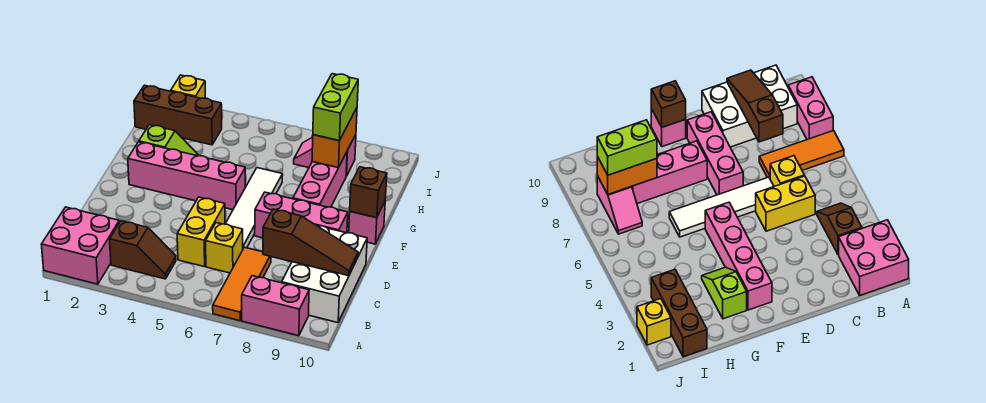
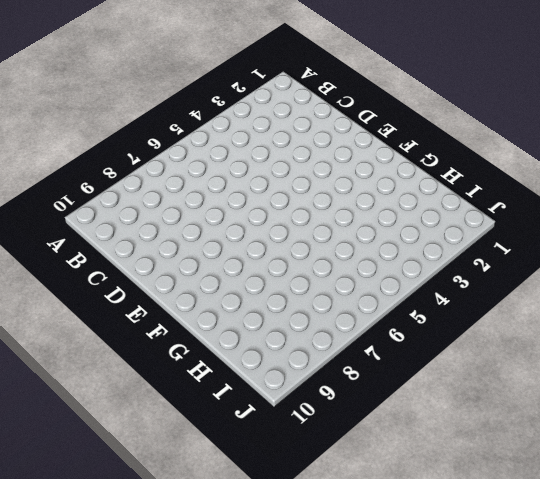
none -> pink brick A1:B2 level 1
none -> orange tile A7:C7 level 1
none -> pink brick A8:A9 level 1

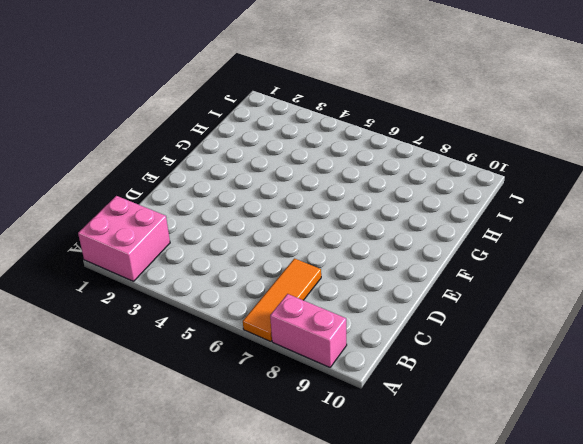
none -> brown slope B3:B4 level 1 top 3
none -> white brick B9:D10 level 1
none -> yellow brick C5:D5 level 1

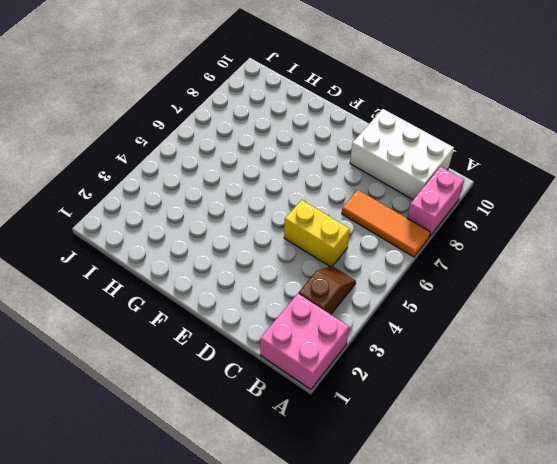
none -> yellow brick C6 level 1
none -> white tile D6:G6 level 1
none -> pink brick E7:E9 level 1

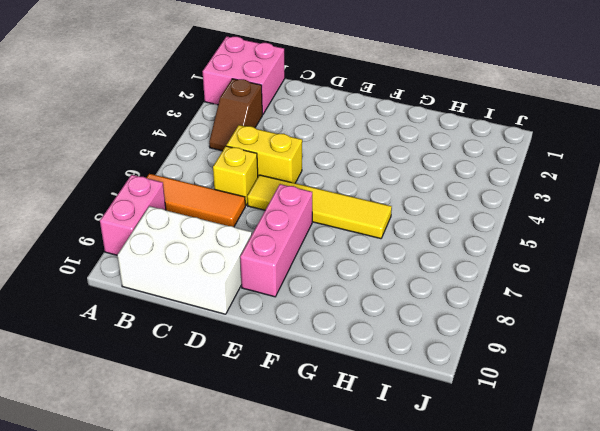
yellow tile D6:G6 level 1 -> white tile D6:G6 level 1
none -> pink brick F2:F5 level 1
none -> pink brick F8:H8 level 1
none -> pink brick F10 level 1

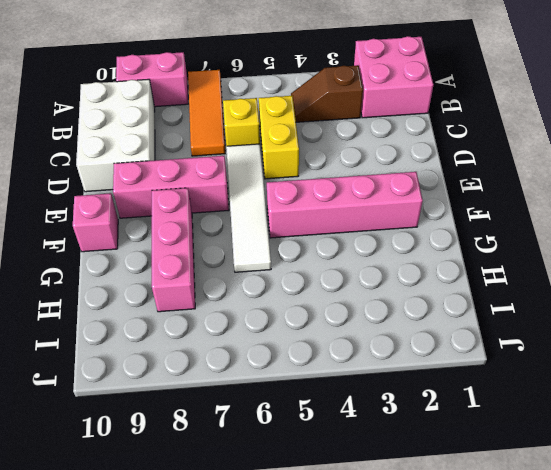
none -> lime slope G2:G3 level 1 top 2
none -> brown brick I1:I3 level 1
none -> pink slope I7:I8 level 1 top 8

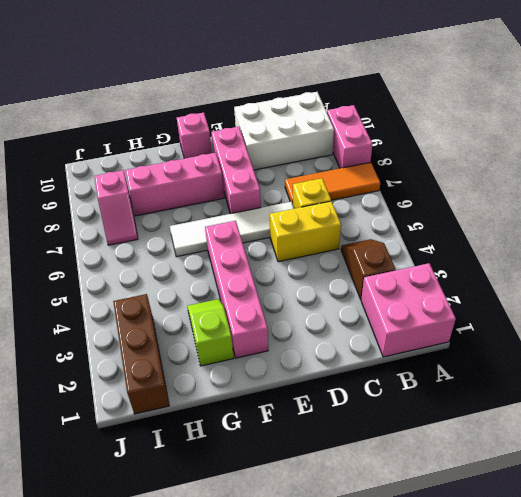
none -> yellow brick J2 level 1
none -> brown slope C8:C10 level 2 top 8
none -> brown brick F10 level 2

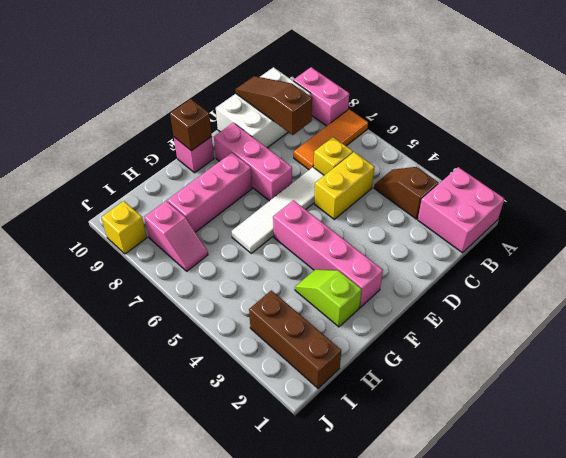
yellow brick J9 level 1 -> yellow brick J2 level 1
none -> orange brick H8:I8 level 2
none -> lime brick H8:I8 level 3

